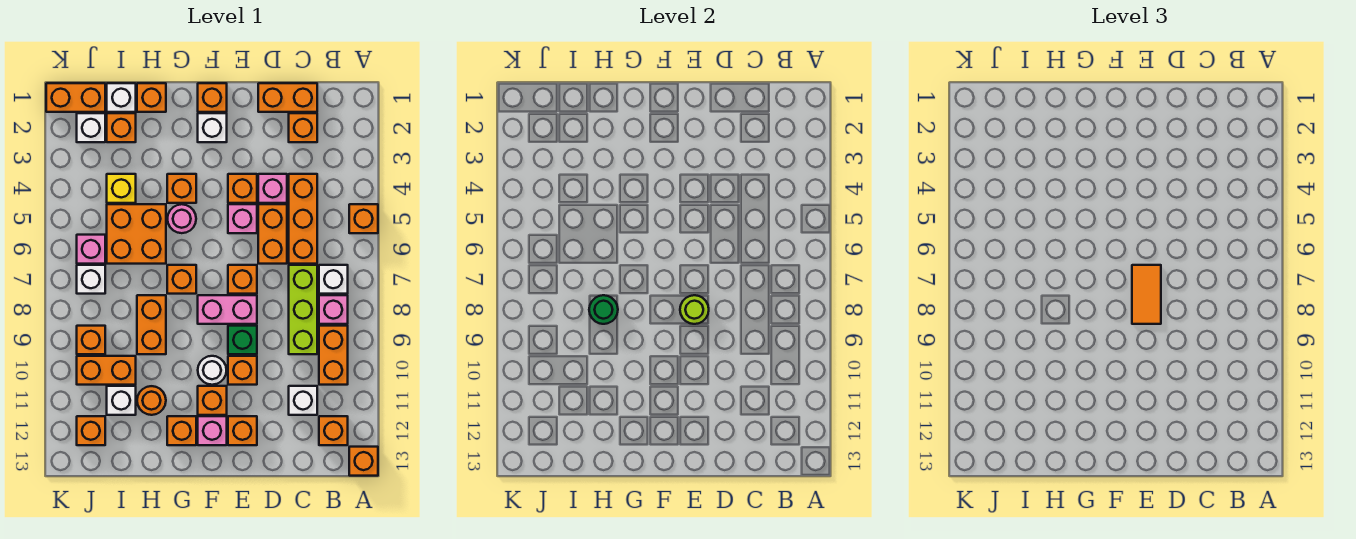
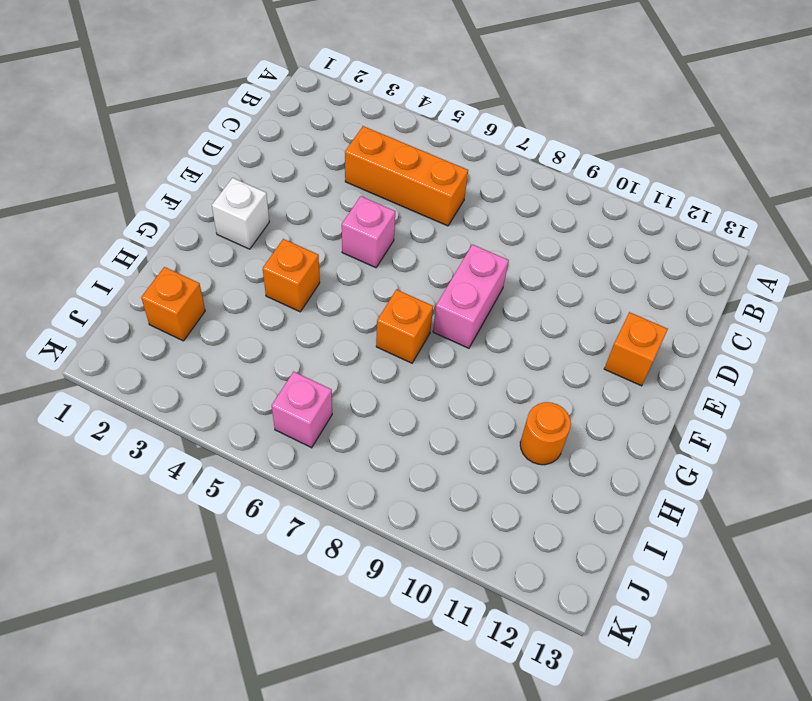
none -> orange brick A5 level 1
none -> orange brick A13 level 1
none -> white brick B7 level 1
none -> pink brick B8 level 1

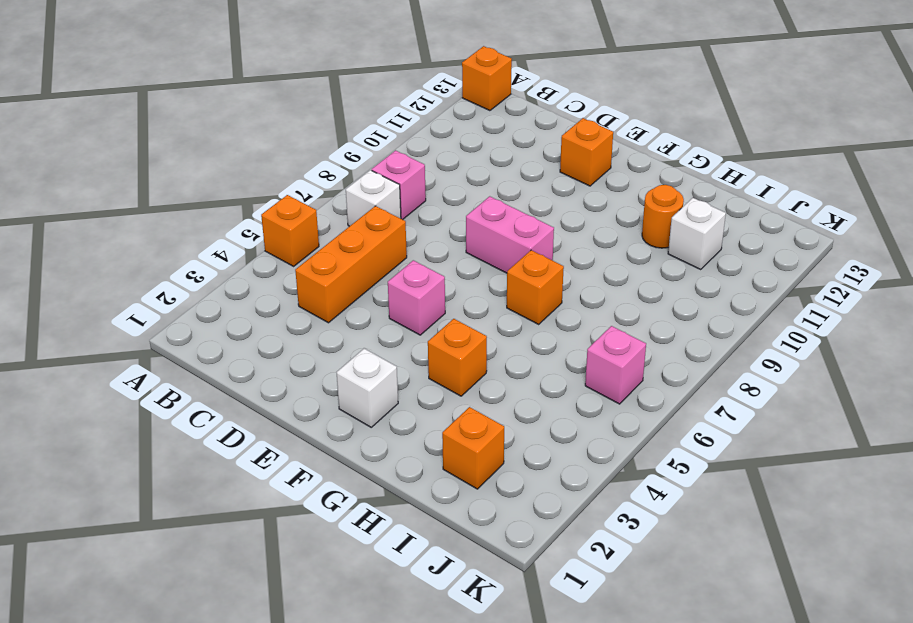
none -> orange brick B9:B10 level 1
none -> orange brick B12 level 1
none -> orange brick C1:D1 level 1
none -> orange brick C2 level 1

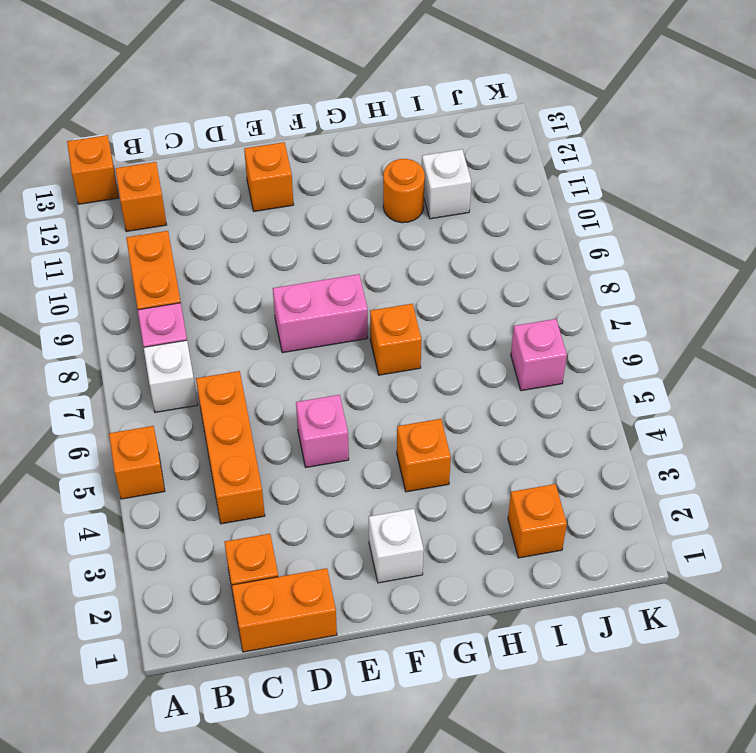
none -> lime brick C7:C9 level 1
none -> white brick C11 level 1
none -> pink brick D4 level 1
none -> orange brick D5:D6 level 1

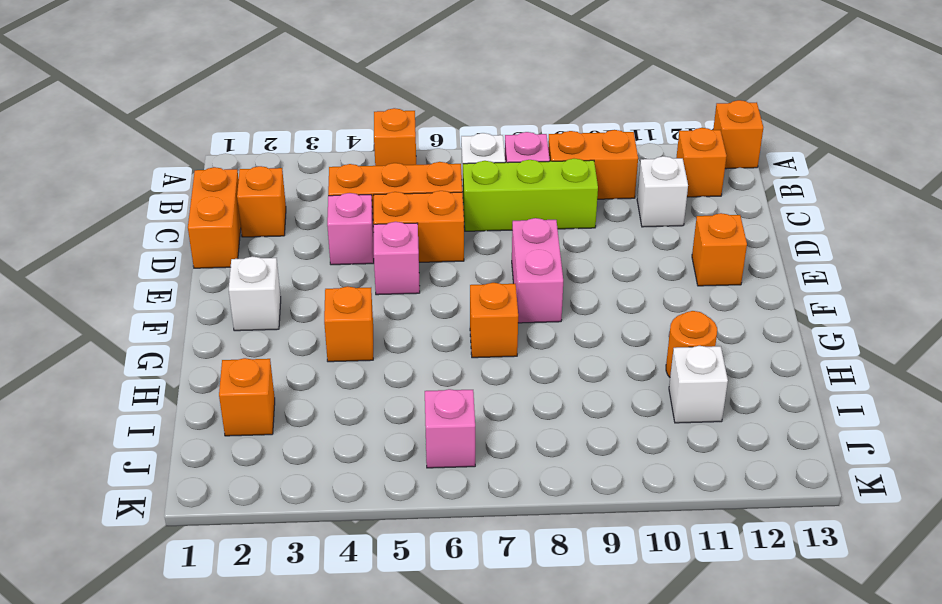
none -> orange brick E4 level 1
none -> orange brick E7 level 1
none -> green brick E9 level 1
none -> orange brick E10 level 1

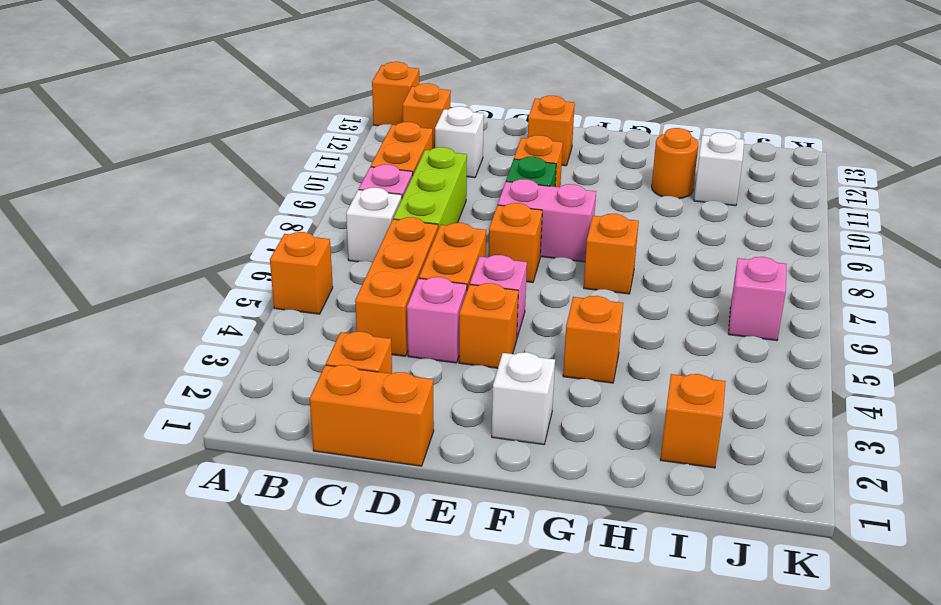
none -> orange brick F1 level 1
none -> white round brick F10 level 1
none -> orange brick F11 level 1
none -> pink brick F12 level 1

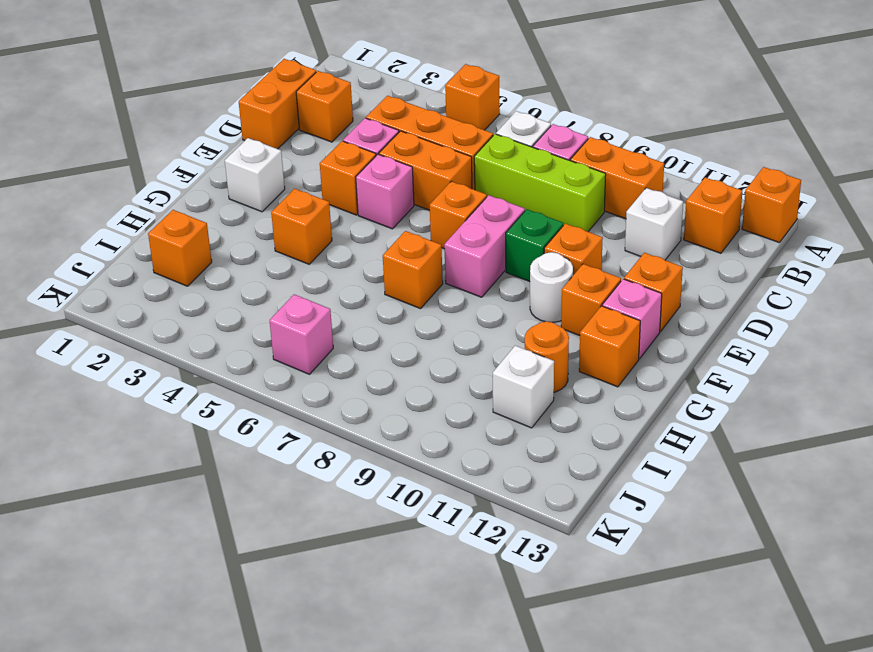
none -> orange brick F1 level 1
none -> pink round brick G5 level 1
none -> orange brick H1 level 1
none -> orange brick H5:I6 level 1

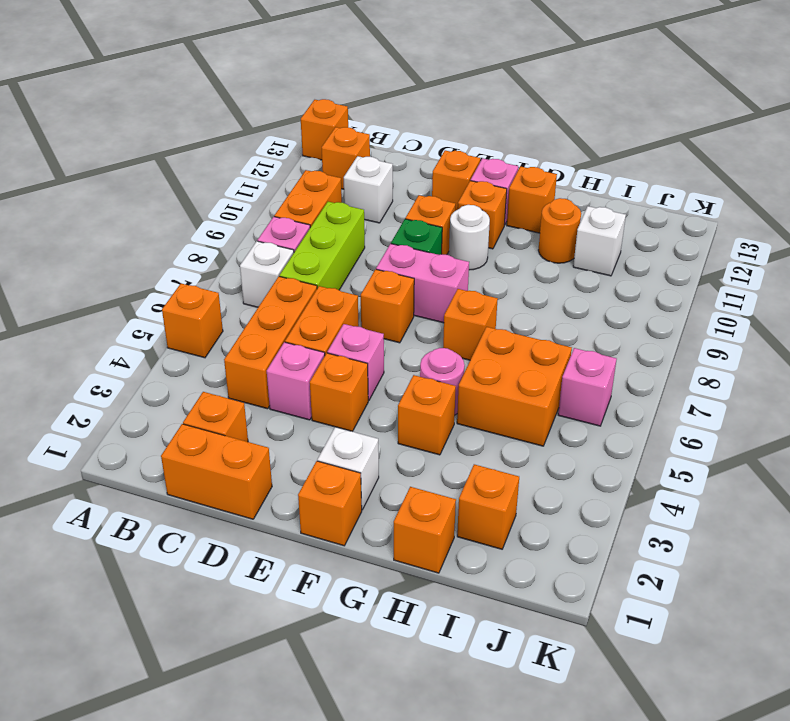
none -> orange brick H8:H9 level 1
none -> white brick I1 level 1
none -> yellow brick I4 level 1
none -> orange brick I10:J10 level 1

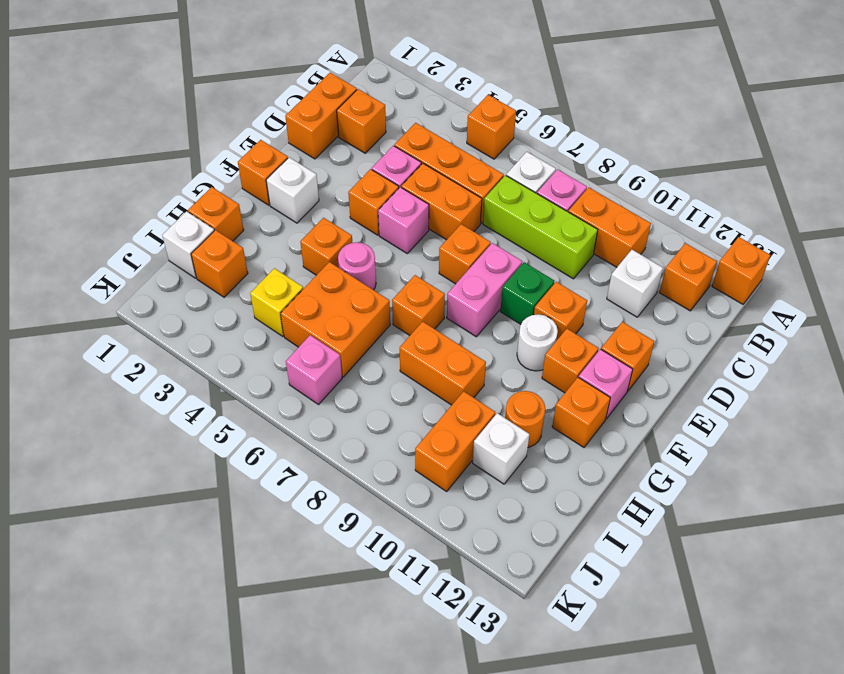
none -> orange brick J1:K1 level 1
none -> white brick J2 level 1
none -> white brick J7 level 1
none -> orange brick J9 level 1

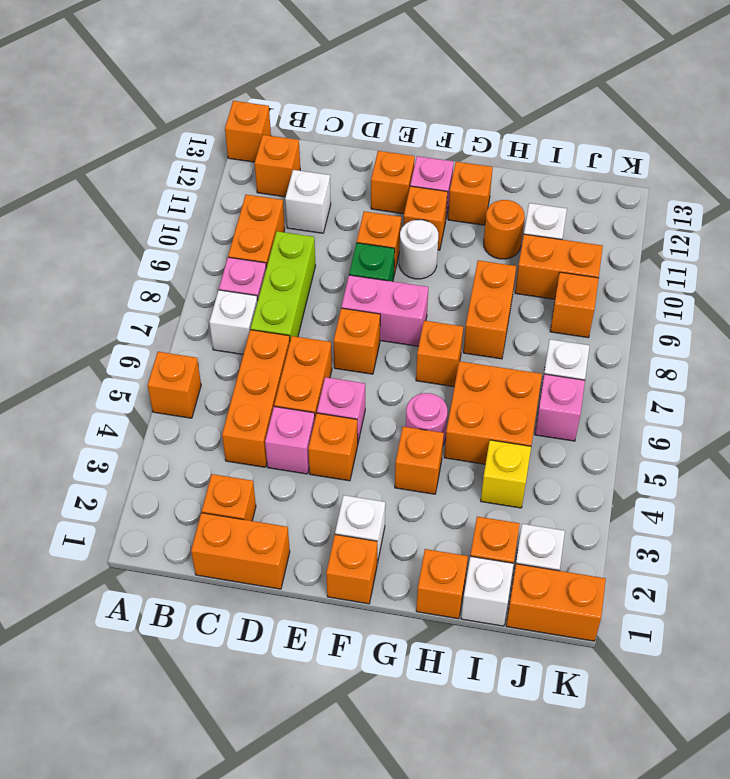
none -> orange brick J12 level 1
none -> lime round brick E8 level 2
none -> green round brick H8 level 2
none -> orange tile E7:E8 level 3

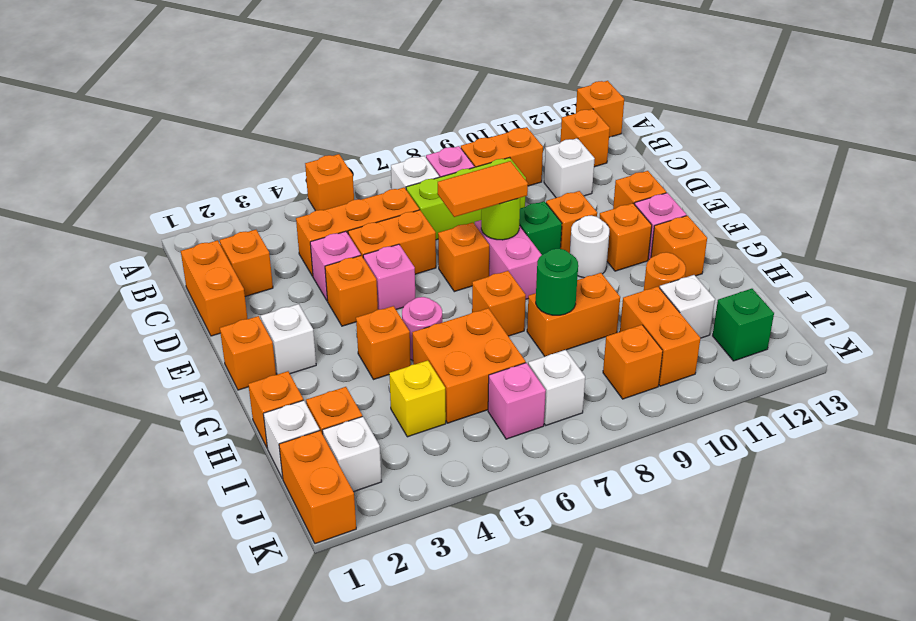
green brick J12 level 1 -> orange brick J12 level 1

